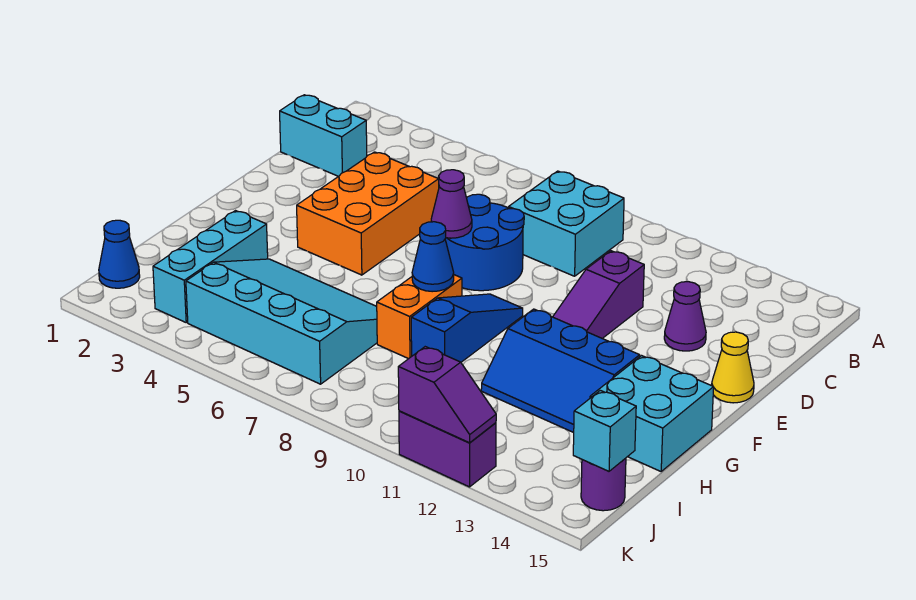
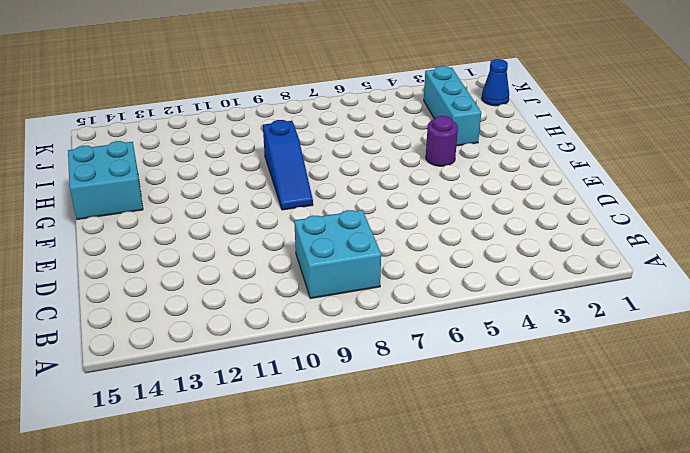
purple round brick G4 level 1 -> purple round brick J15 level 1
none -> cyan brick C1:C2 level 1
none -> orange brick D4:F5 level 1
none -> blue round brick D7:E8 level 1

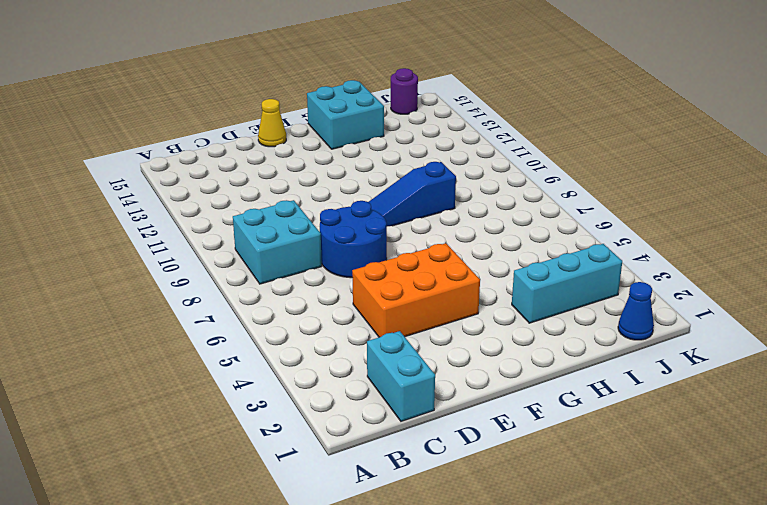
none -> purple slope D11:F11 level 1 top D
none -> purple cone D13 level 1
none -> orange brick G8:H8 level 1

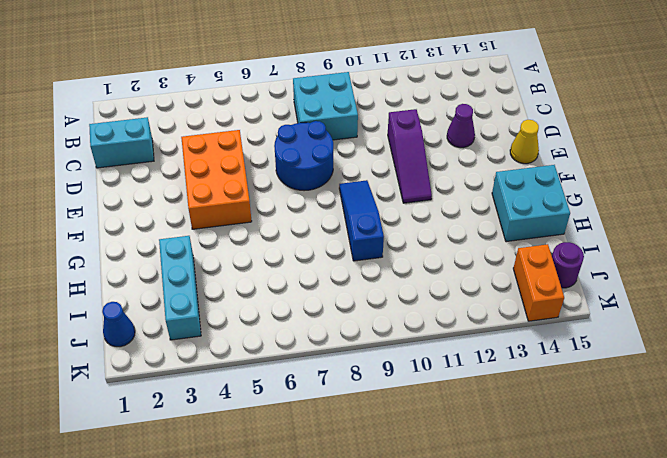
orange brick J14:K14 level 1 -> orange brick G8:H8 level 1
none -> blue slope G11:H13 level 1 top G
none -> cyan slope H4:J7 level 1 top J
none -> purple brick K11:K12 level 1

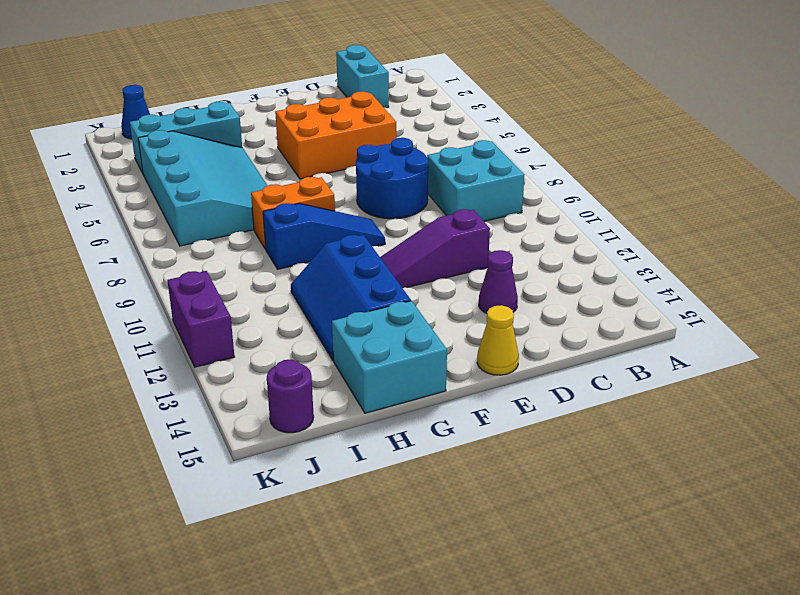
none -> purple cone E7 level 2
none -> blue cone G8 level 2
none -> cyan brick J15 level 2

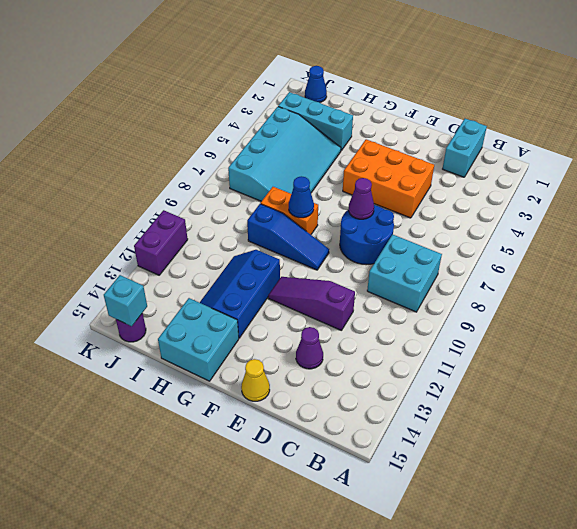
none -> purple slope K11:K12 level 2 top 11

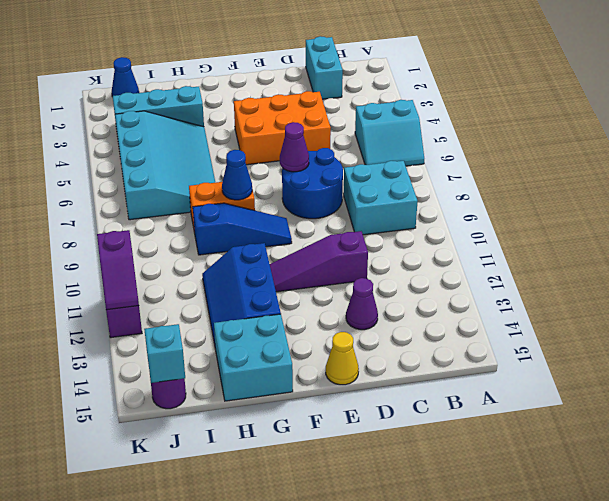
cyan slope A5:B6 level 1 top 5 -> none

